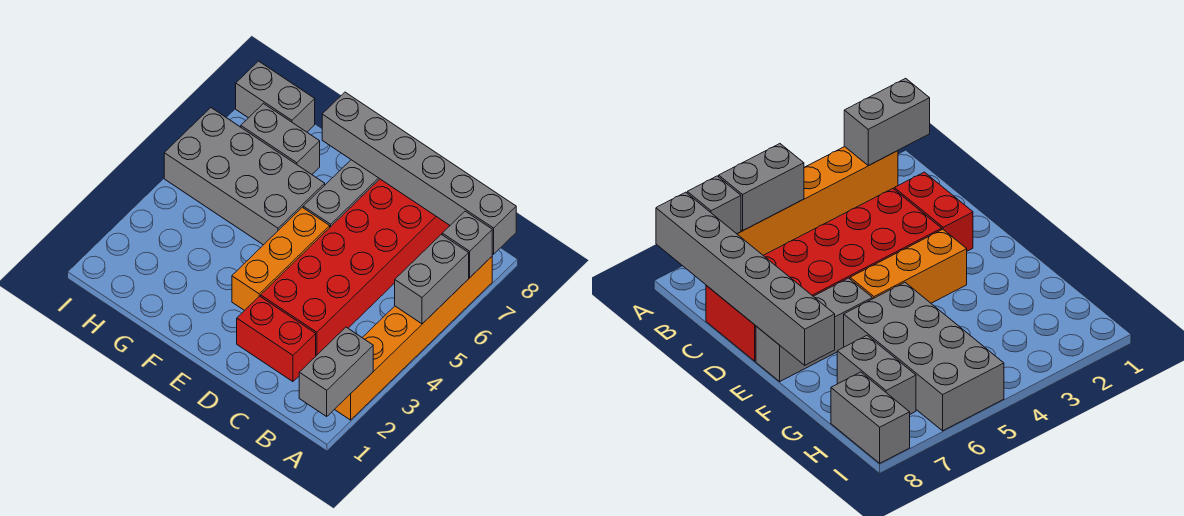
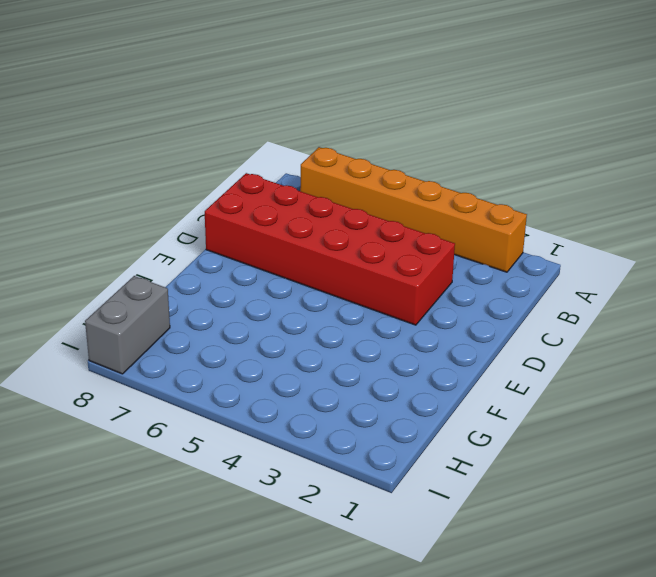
none -> red brick C2:D2 level 1
none -> orange brick E3:E5 level 1
none -> grey brick E6:E8 level 1

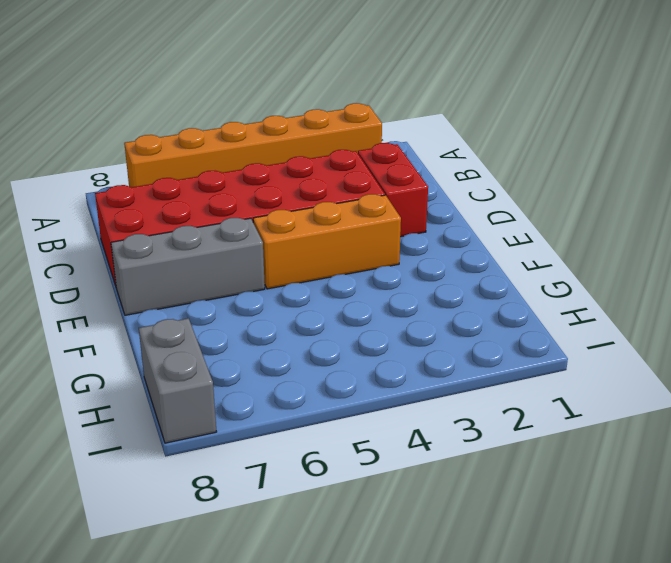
none -> grey brick F5:I6 level 1
none -> grey brick G7:H7 level 1
none -> grey brick A1:A2 level 2

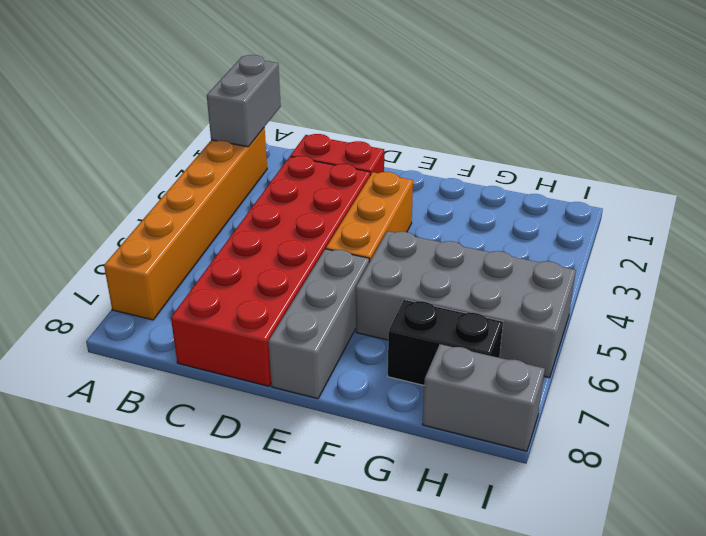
black brick G7:H7 level 1 -> grey brick G7:H7 level 1
none -> grey brick A5:A6 level 2
none -> grey brick A7 level 2
none -> grey brick A8:F8 level 2

